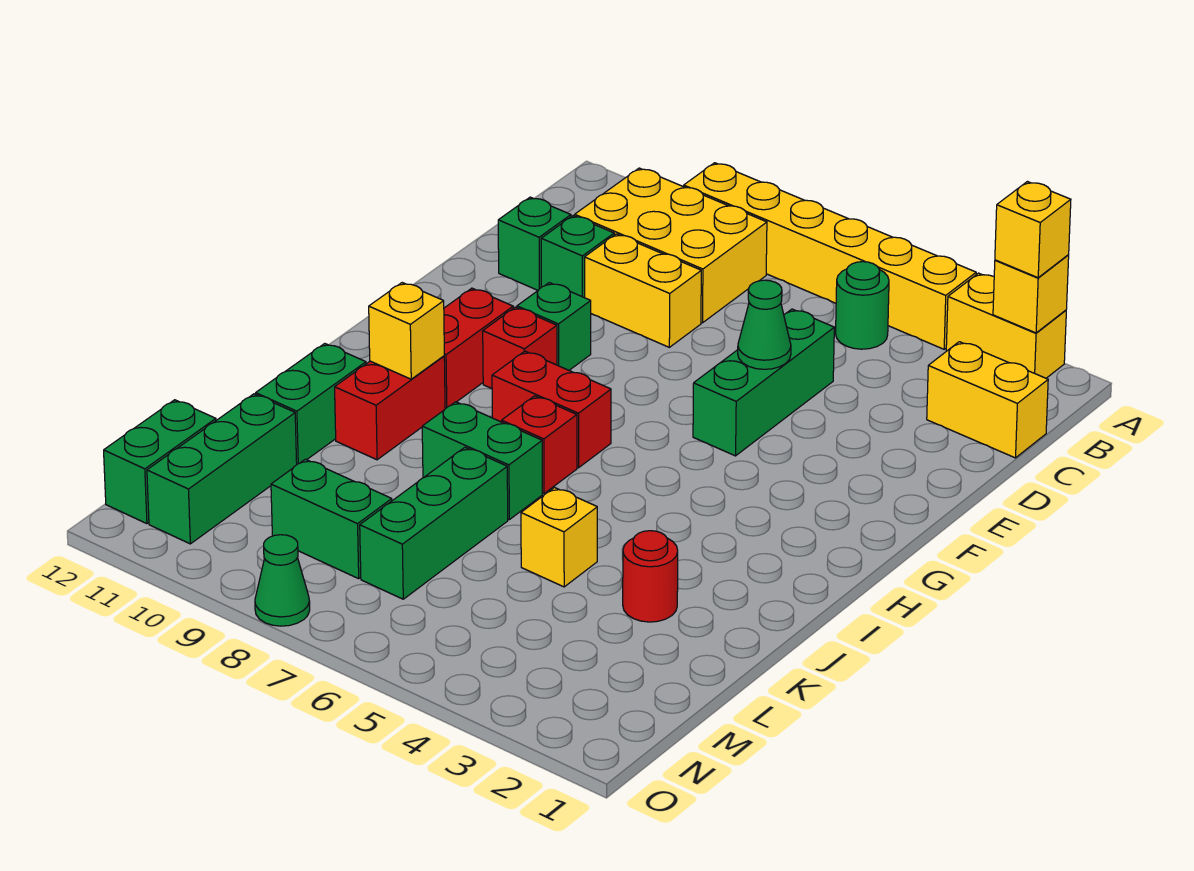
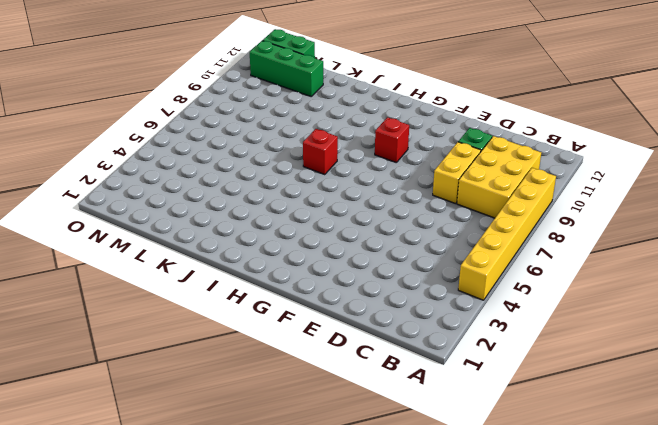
none -> yellow brick A2:A3 level 1
none -> green round brick B5 level 1
none -> yellow brick C1:C2 level 1

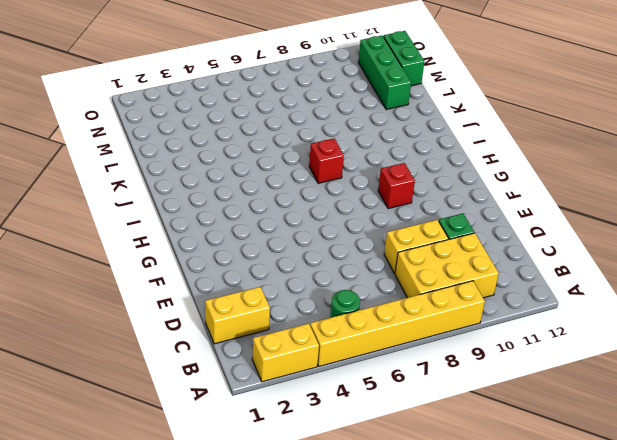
none -> green brick D5:F5 level 1
none -> green brick D11 level 1
none -> green brick F9 level 1

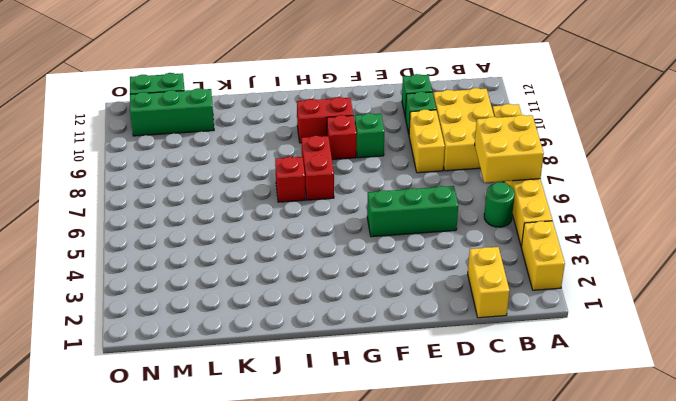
yellow brick A6:B7 level 2 -> none
none -> red brick I10:J10 level 1
none -> green brick J7:J8 level 1
none -> green brick J11:K11 level 1

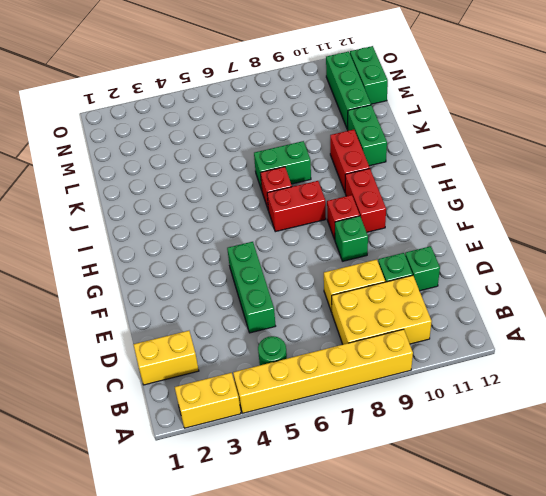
none -> red round brick K3 level 1
none -> yellow brick K5 level 1
none -> green brick K7:M7 level 1

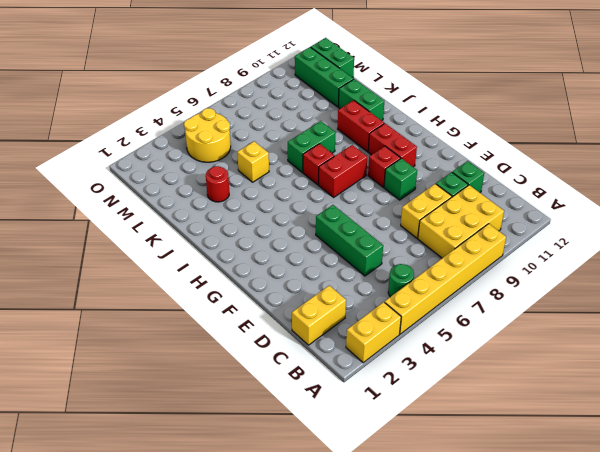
yellow round brick M4:N5 level 1 -> none
none -> green brick K7:M7 level 1
none -> green brick M8:M9 level 1
none -> green cone O8 level 1

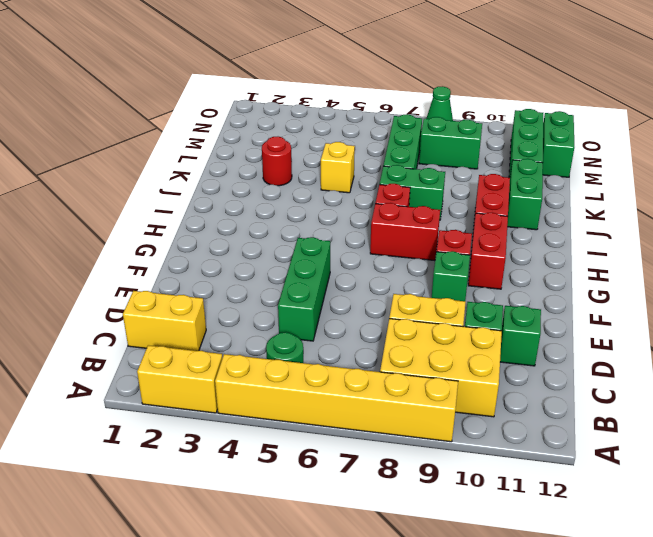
none -> yellow brick A2 level 2
none -> green cone E5 level 2
none -> yellow brick I10 level 2

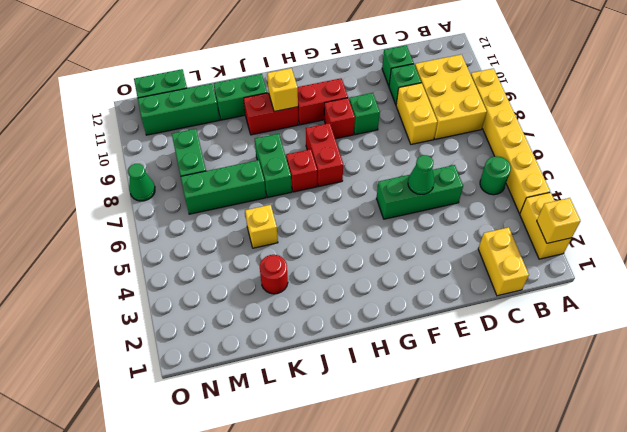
none -> yellow brick A2 level 3

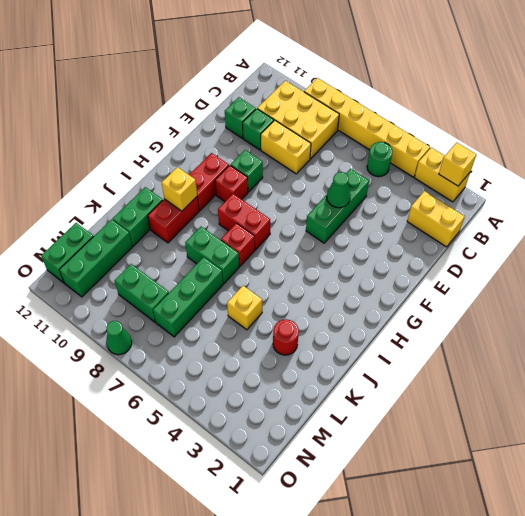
none -> yellow brick A2 level 3

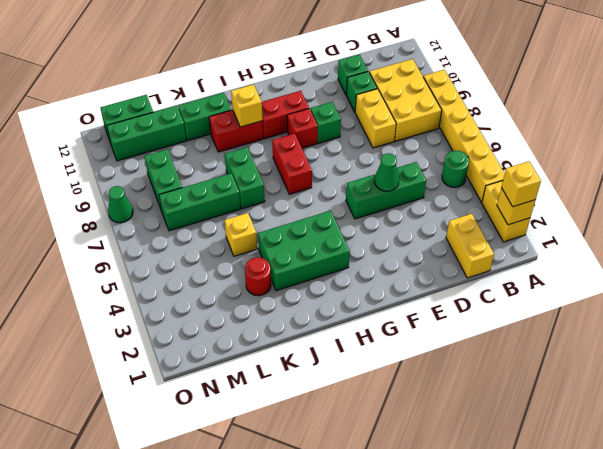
green brick H3:J4 level 1 -> none
none -> red brick I7 level 1

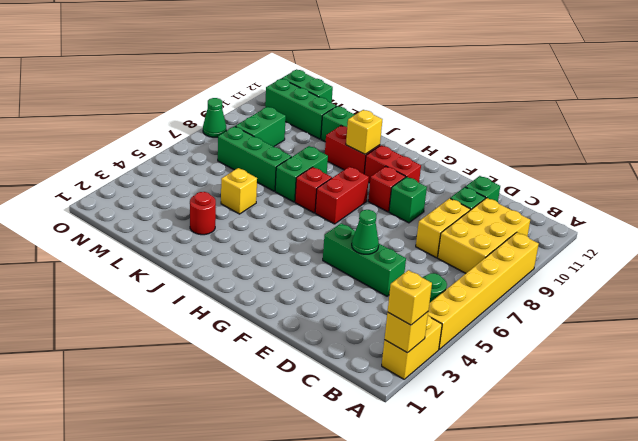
none -> yellow brick C1:C2 level 1

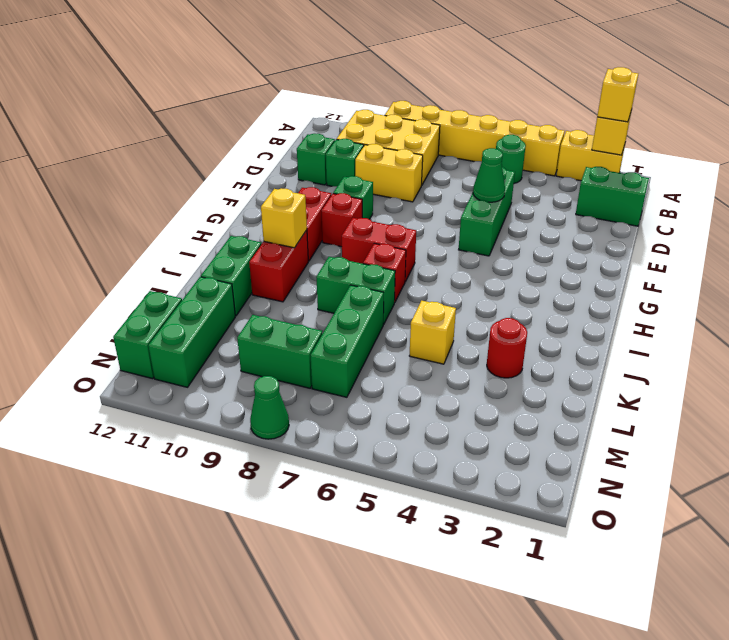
green brick C1:C2 level 1 -> yellow brick C1:C2 level 1

